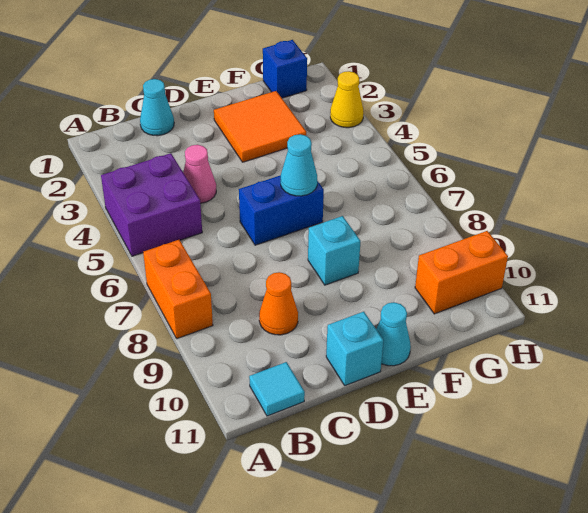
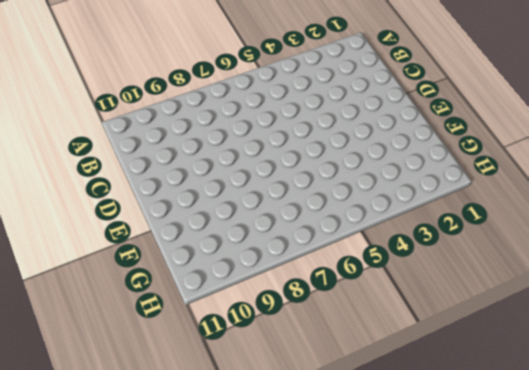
none -> purple brick A4:B5 level 1
none -> orange brick A7:A8 level 1
none -> cyan tile B11 level 1

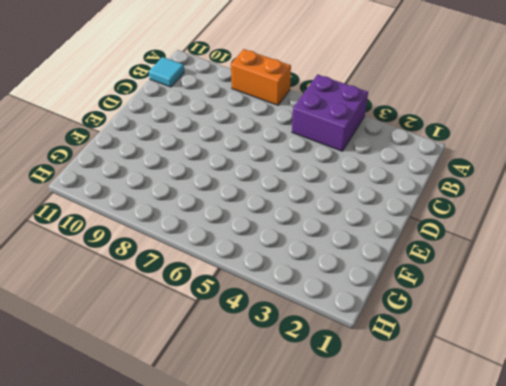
none -> cyan cone C1 level 1
none -> pink cone C4 level 1
none -> orange cone C9 level 1

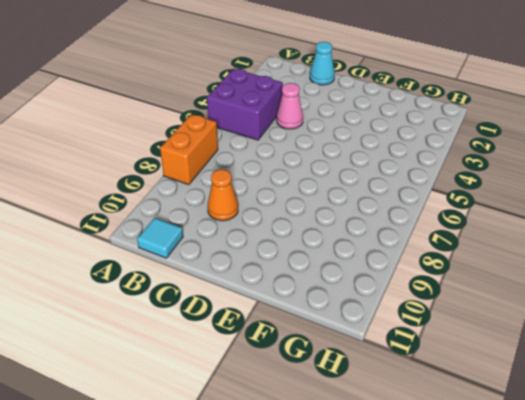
none -> blue brick D6:E6 level 1
none -> cyan brick D11 level 1
none -> orange tile E2:F3 level 1

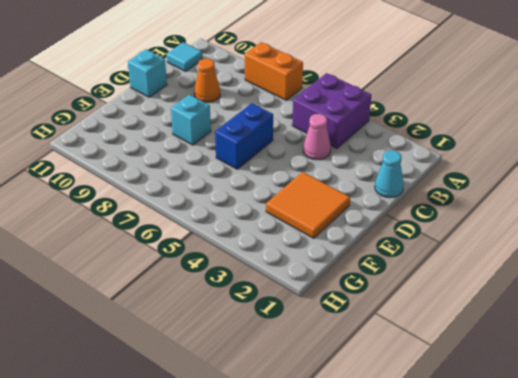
none -> cyan cone E11 level 1
none -> blue brick G1 level 1
none -> orange brick G10:H10 level 1

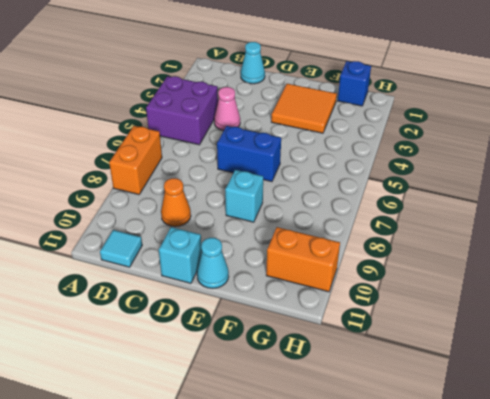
none -> yellow cone H3 level 1
none -> cyan cone E6 level 2

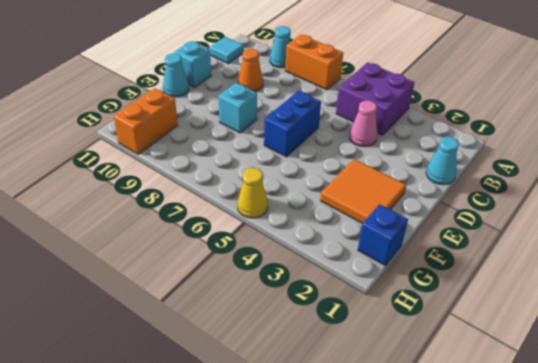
cyan cone A9 level 1 -> cyan cone E6 level 2
yellow cone H5 level 1 -> yellow cone H3 level 1

